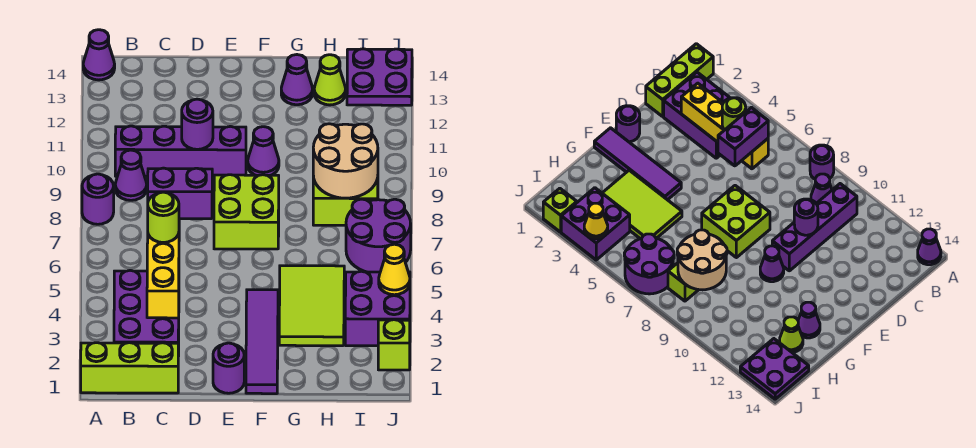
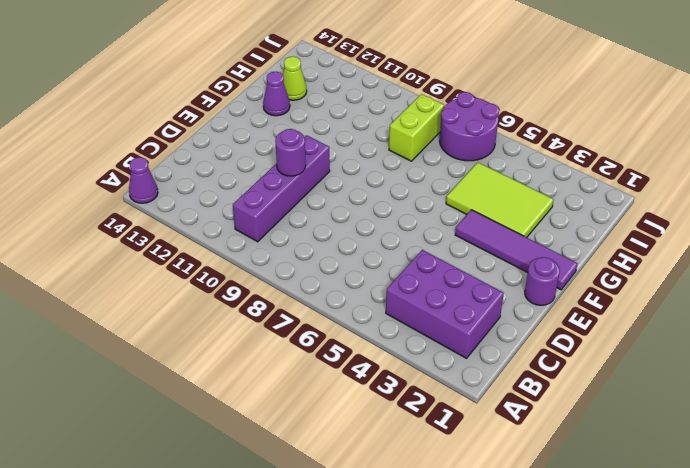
none -> lime brick A1:C1 level 1
none -> purple round brick A8 level 1
none -> purple cone B9 level 1

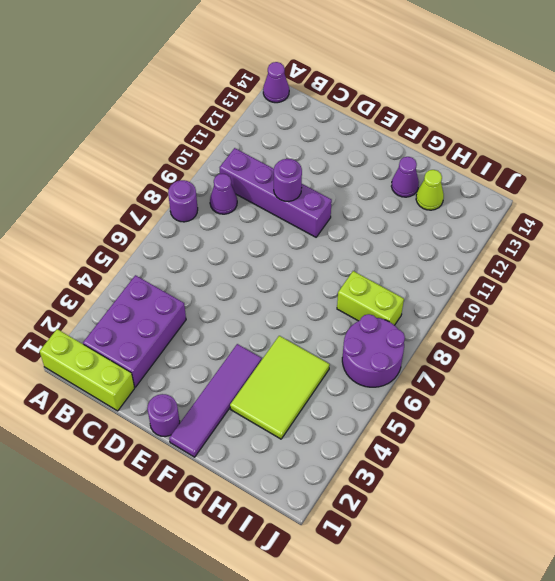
none -> lime brick E7:F8 level 1
none -> purple cone F10 level 1
none -> purple brick I3:J4 level 1

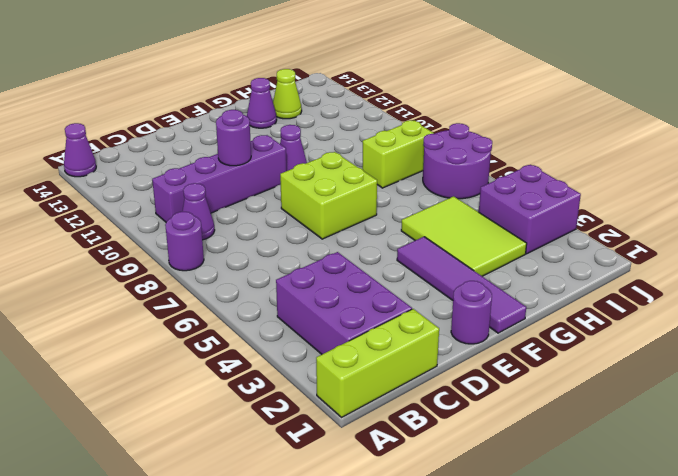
none -> purple plate I13:J14 level 1
none -> lime brick J2 level 1
none -> yellow brick C3:C6 level 2

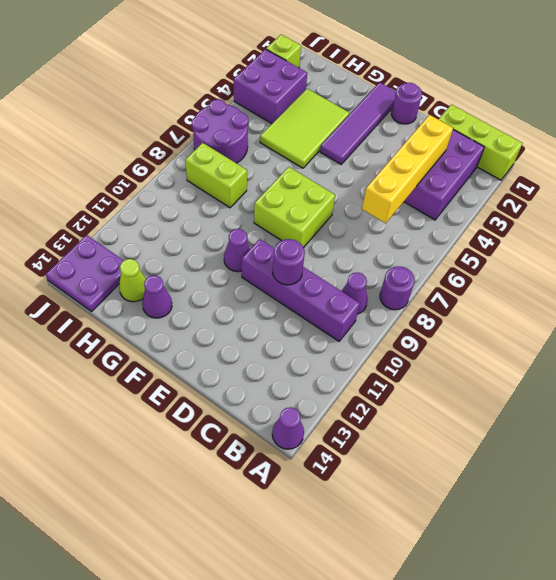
none -> tan round brick H8:I9 level 2
none -> yellow cone J4 level 2
none -> lime round brick C5 level 3

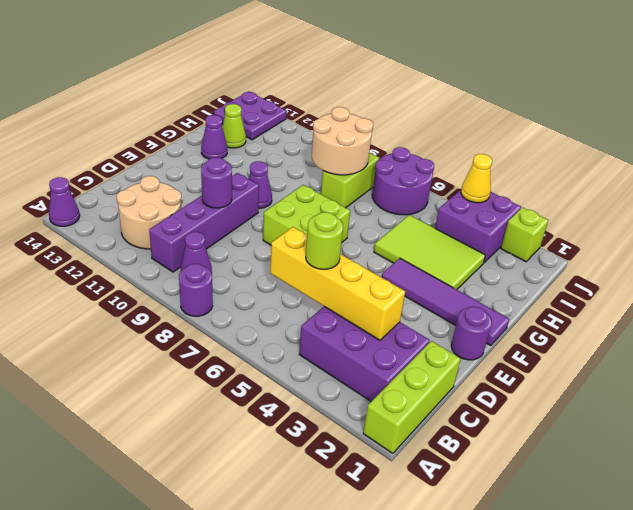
tan round brick B11:C12 level 1 -> none
none -> purple brick C6:D6 level 3

